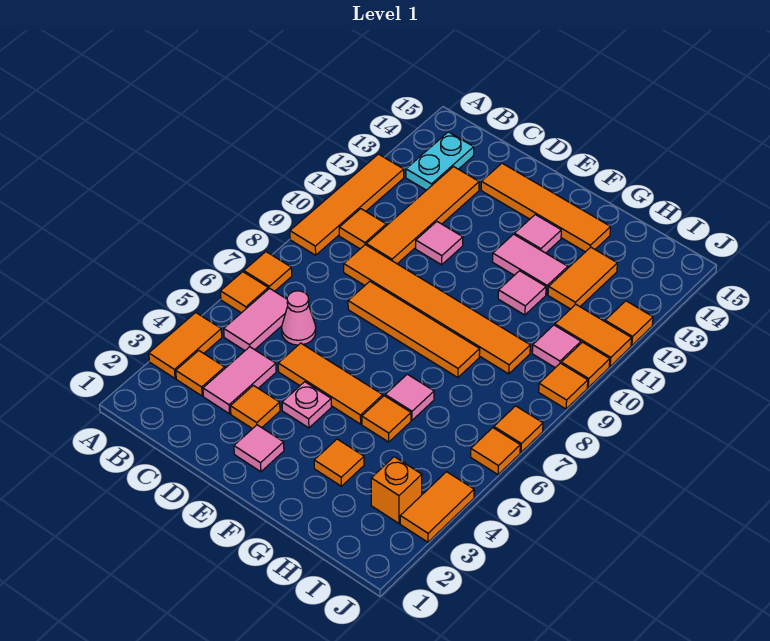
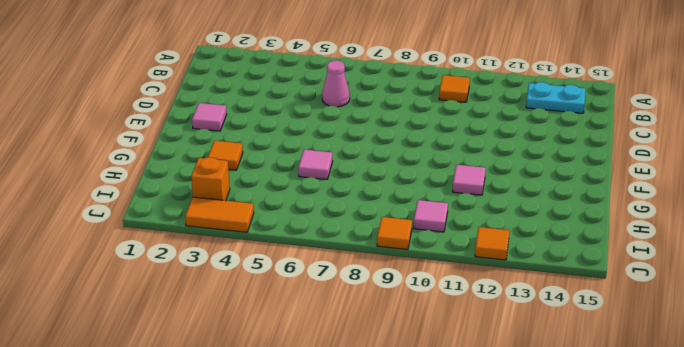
none -> orange tile A3:A4 level 1
none -> orange tile A6 level 1
none -> orange tile A7 level 1
none -> orange tile A9:A12 level 1

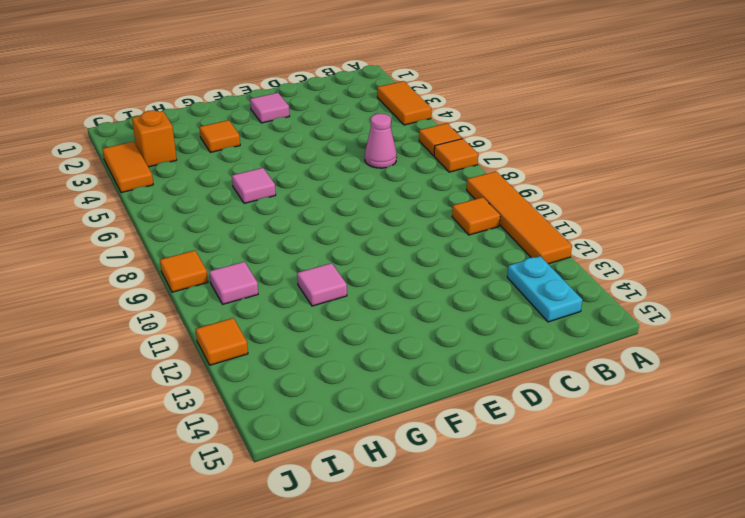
none -> orange tile B3 level 1
none -> pink tile B5:B6 level 1
none -> pink tile C3:C4 level 1
none -> orange tile C9:H9 level 1

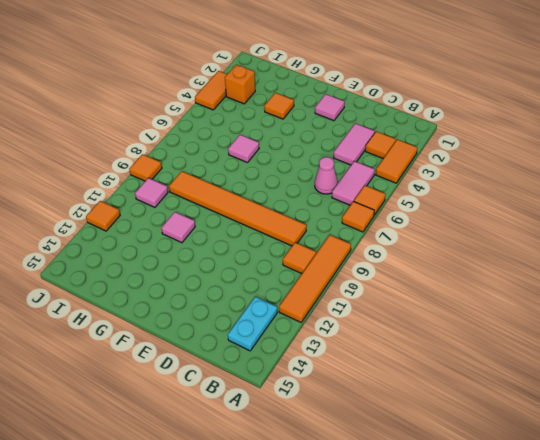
none -> orange tile C10:C13 level 1
none -> orange tile D3 level 1
none -> orange tile D5:F5 level 1
none -> orange tile D8:G8 level 1

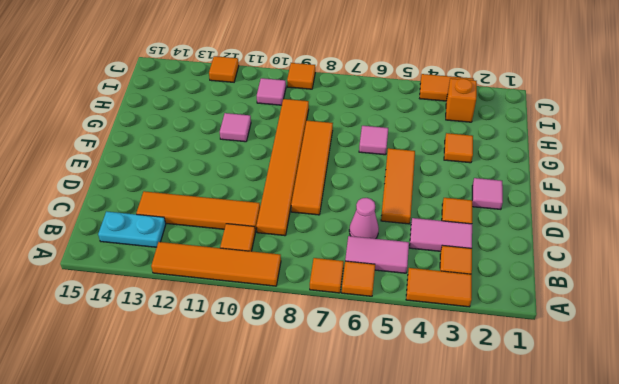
none -> pink tile D11 level 1
none -> orange tile D14:G14 level 1
none -> pink plate E4 level 1
none -> pink tile F12:G12 level 1

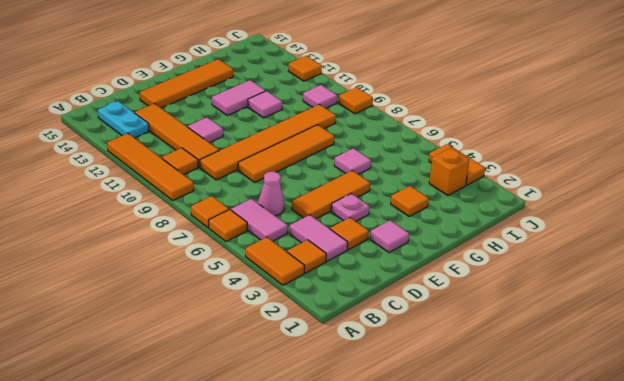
none -> pink tile F13 level 1
none -> orange tile G5 level 1
none -> orange tile H12:H13 level 1
none -> orange tile I11:J11 level 1

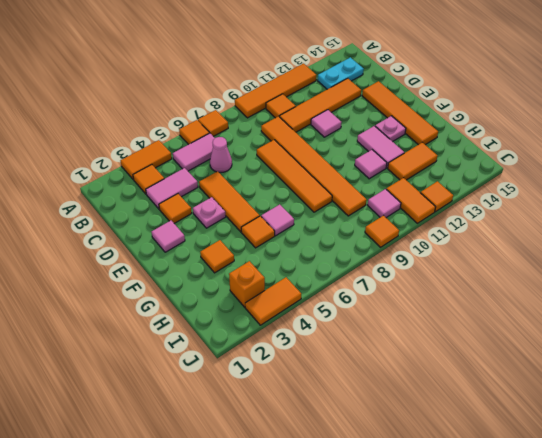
pink plate F13 level 1 -> pink tile F13 level 1
none -> orange tile J6 level 1
none -> orange tile J7 level 1
none -> orange tile J10 level 1

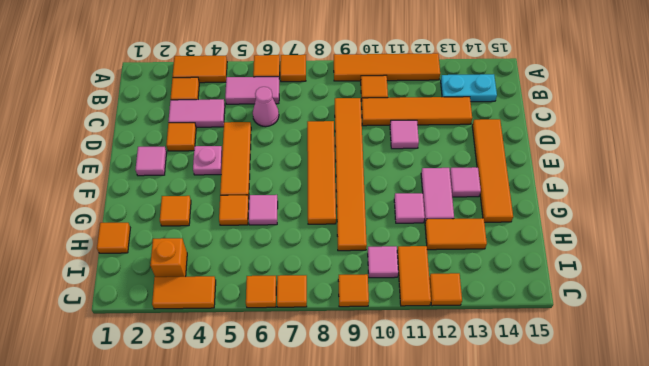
orange tile H1 level 1 -> orange tile J10 level 1

